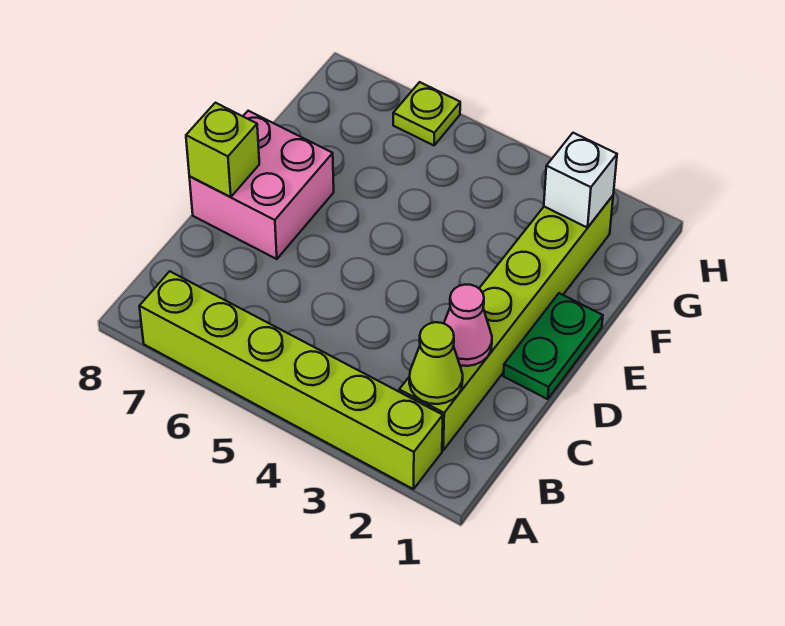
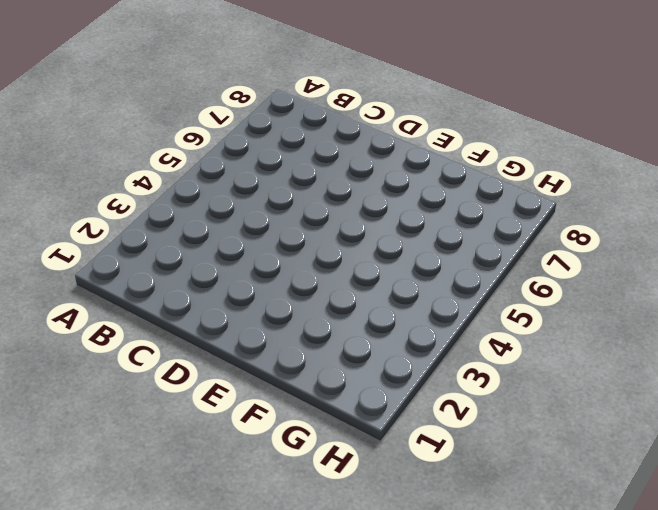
none -> lime brick A2:A7 level 1
none -> lime brick B2:G2 level 1

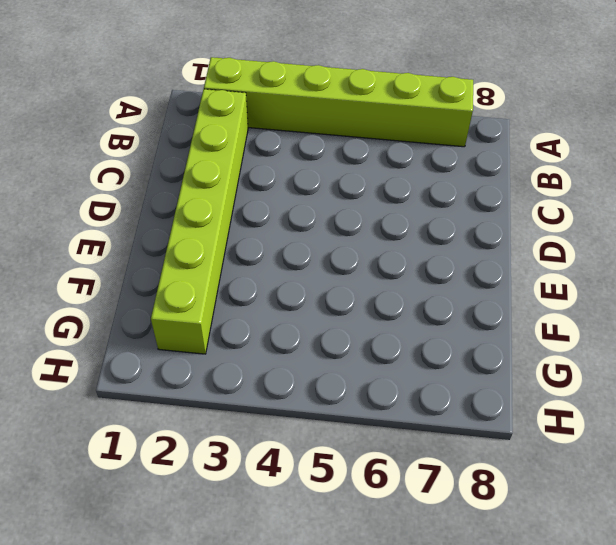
none -> green plate D1:E1 level 1
none -> pink brick D7:E8 level 1

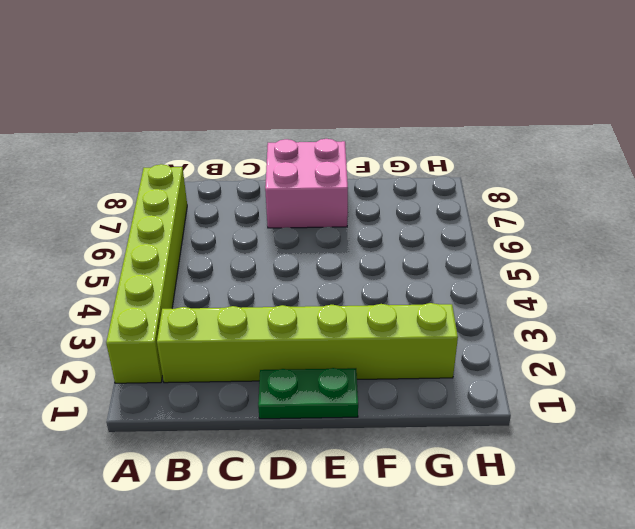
none -> lime plate H6 level 1
none -> lime cone B2 level 2

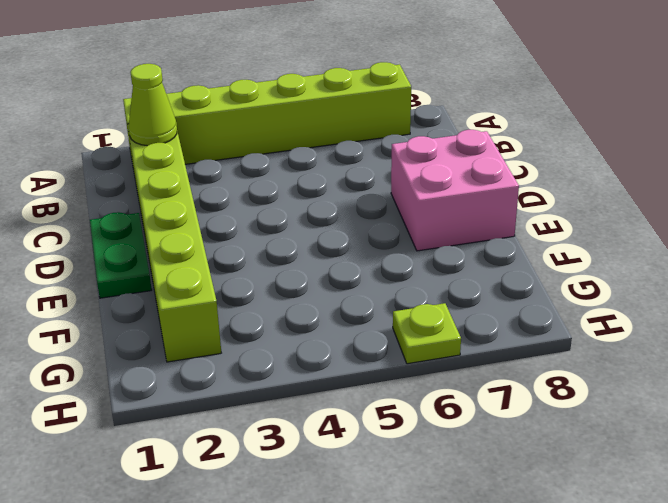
none -> pink cone C2 level 2
none -> lime brick D8 level 2

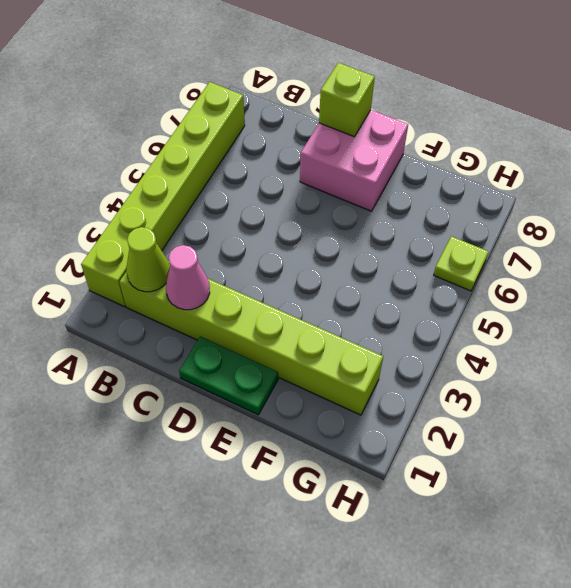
none -> white brick G2 level 2

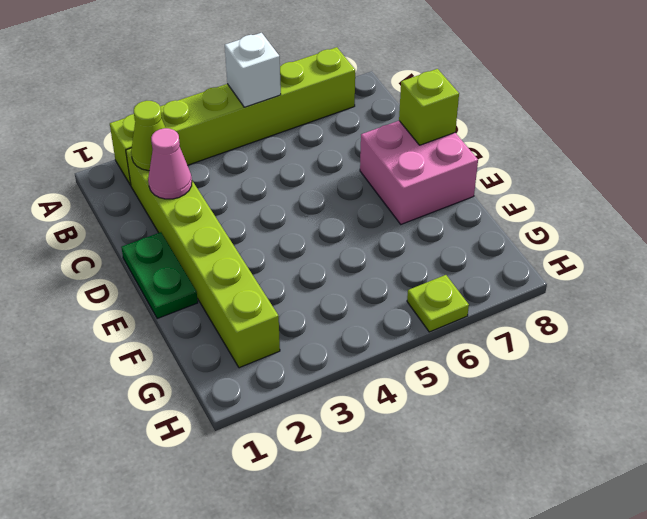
white brick A5 level 2 -> white brick G2 level 2

